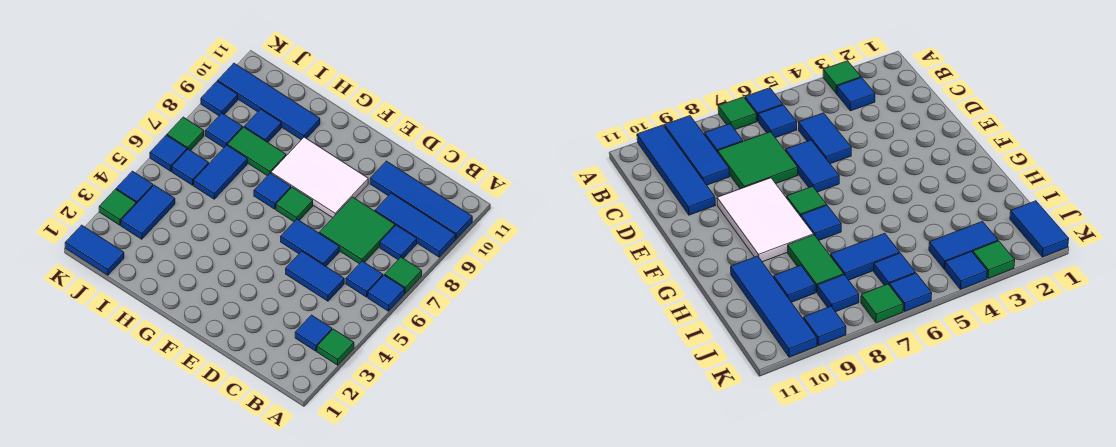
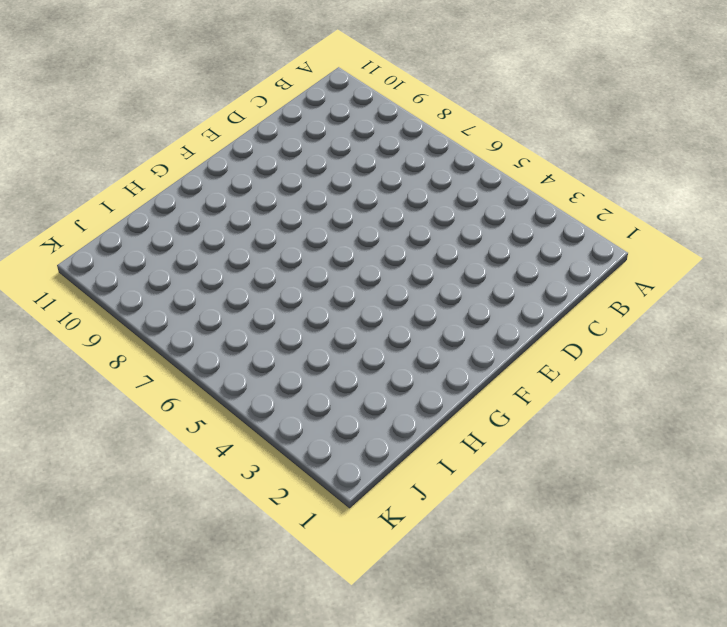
none -> green tile A3 level 1
none -> blue tile A6 level 1
none -> green tile A7 level 1

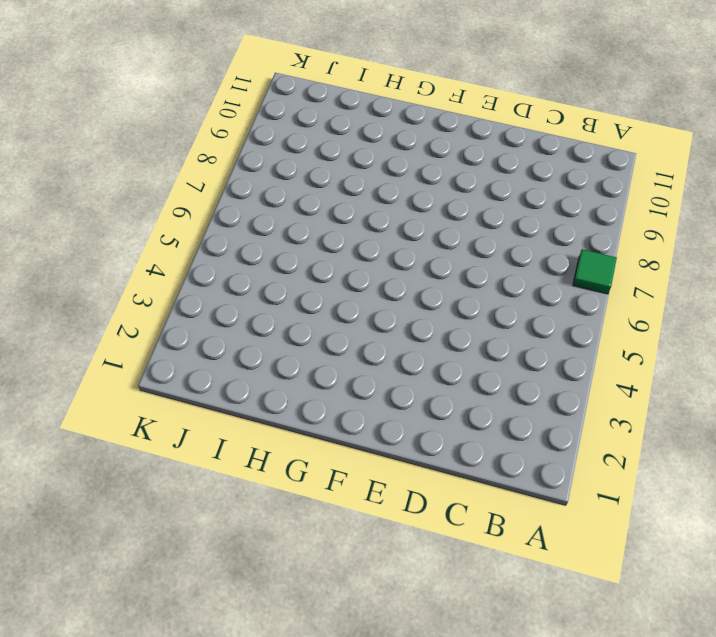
none -> green tile A3 level 1
none -> blue tile A6 level 1
none -> blue tile A9:C9 level 1

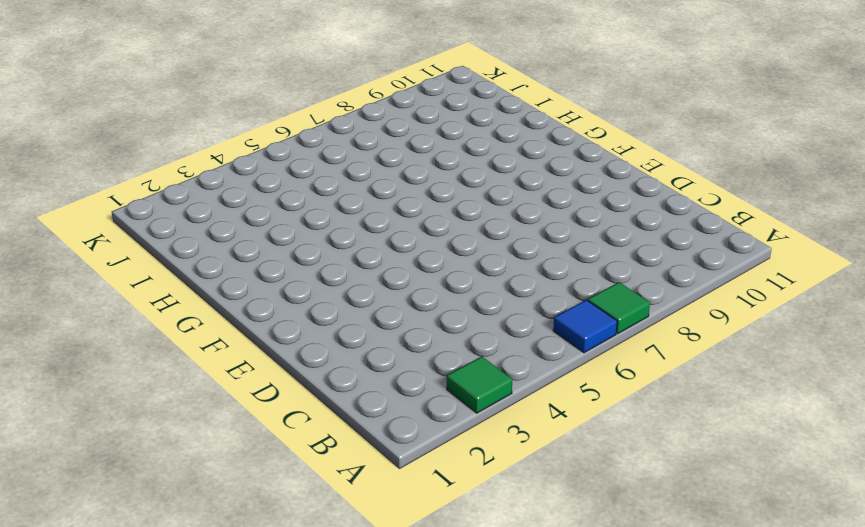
none -> blue tile A9:C9 level 1
none -> blue tile A10:D10 level 1
none -> blue tile B3 level 1

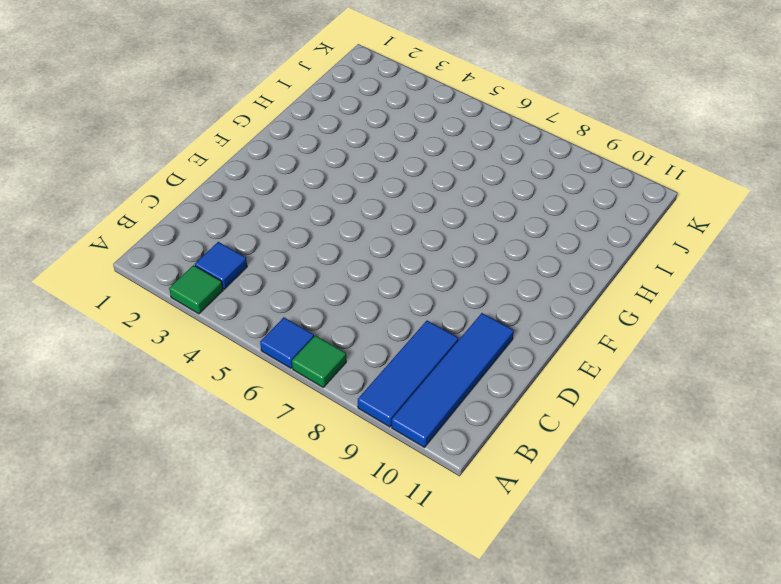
none -> blue tile B6 level 1
none -> blue tile B8 level 1
none -> blue tile C5:D5 level 1

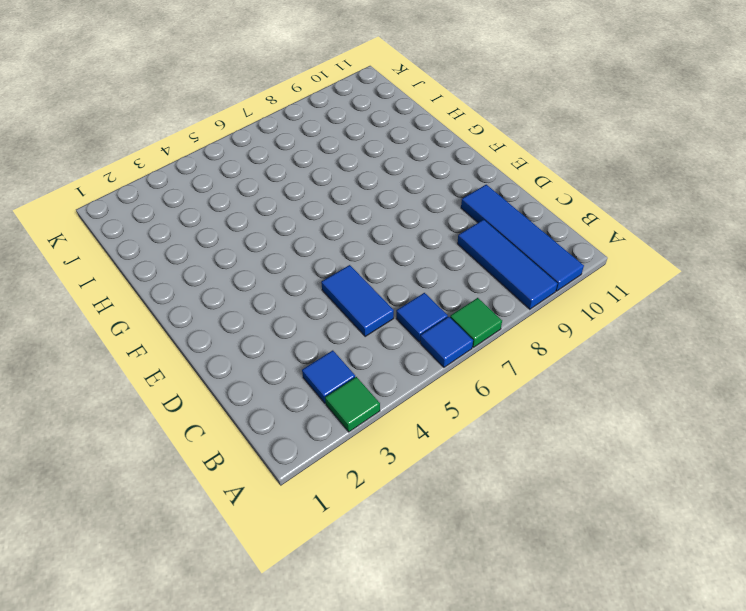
none -> blue tile B8 level 1
none -> green tile C7:D8 level 1
none -> blue tile D6:E6 level 1

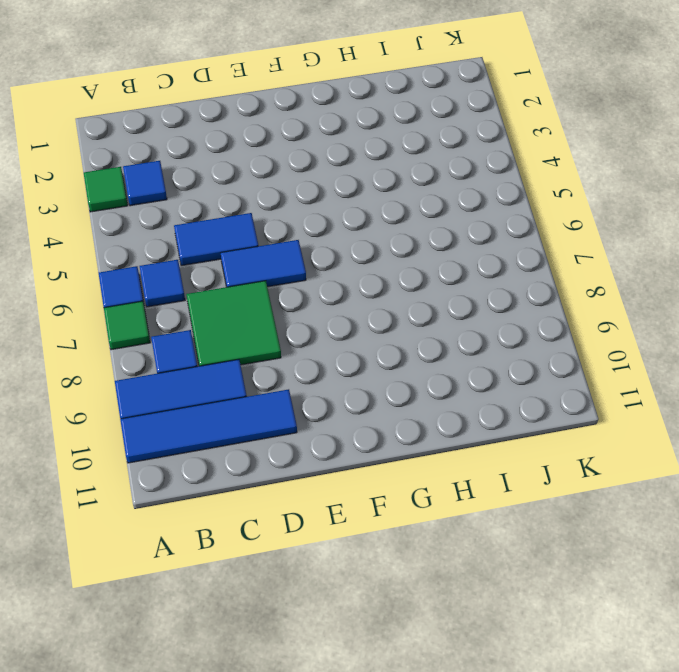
none -> white tile E8:G9 level 1
none -> green tile F7 level 1
none -> blue tile G7 level 1

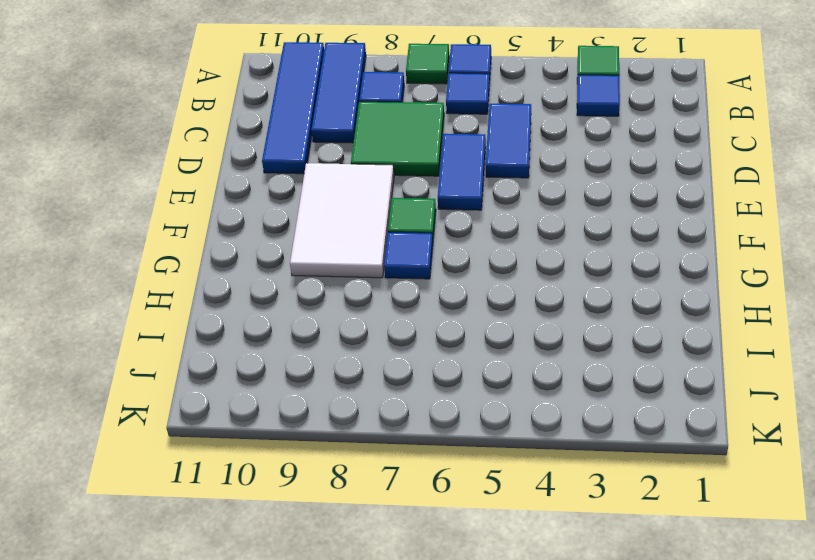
none -> green tile H8:I8 level 1
none -> blue tile H10:K10 level 1
none -> blue tile I6:I7 level 1

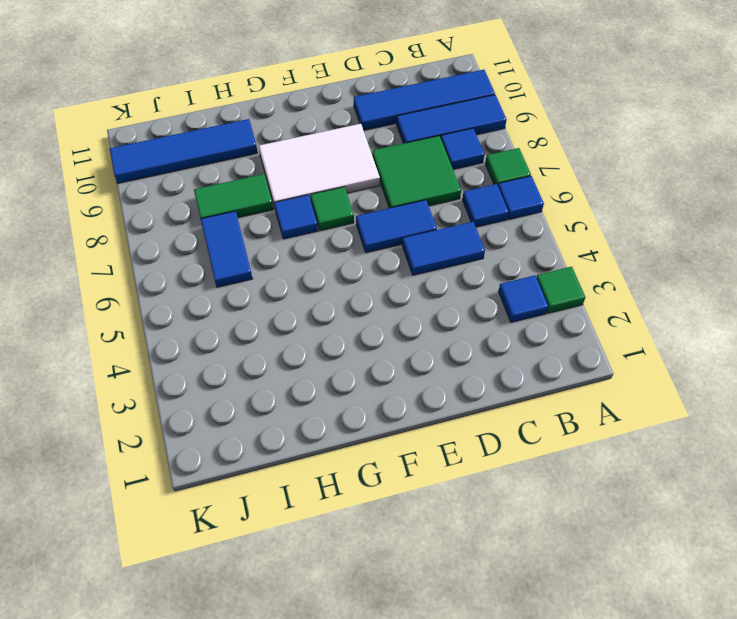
none -> blue tile I9 level 1
none -> blue tile J1:K1 level 1
none -> blue tile J3:J4 level 1

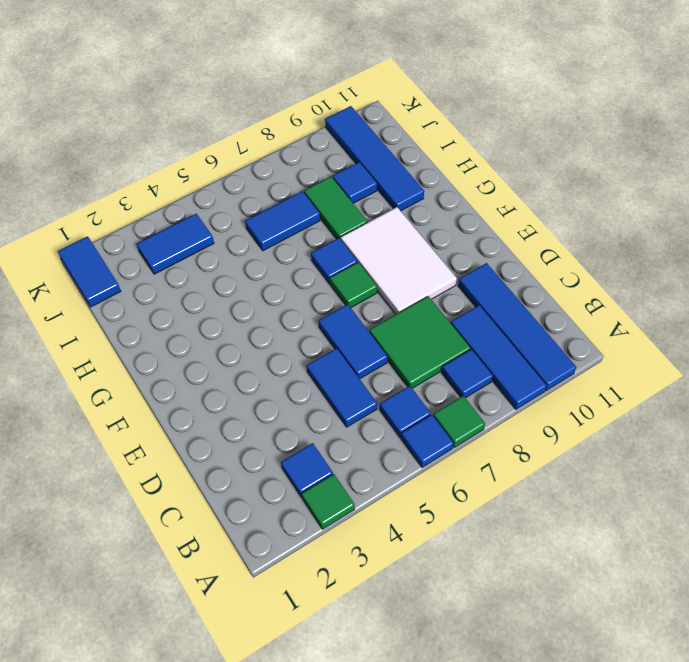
none -> blue tile J6 level 1
none -> blue tile J8 level 1
none -> green tile K3 level 1

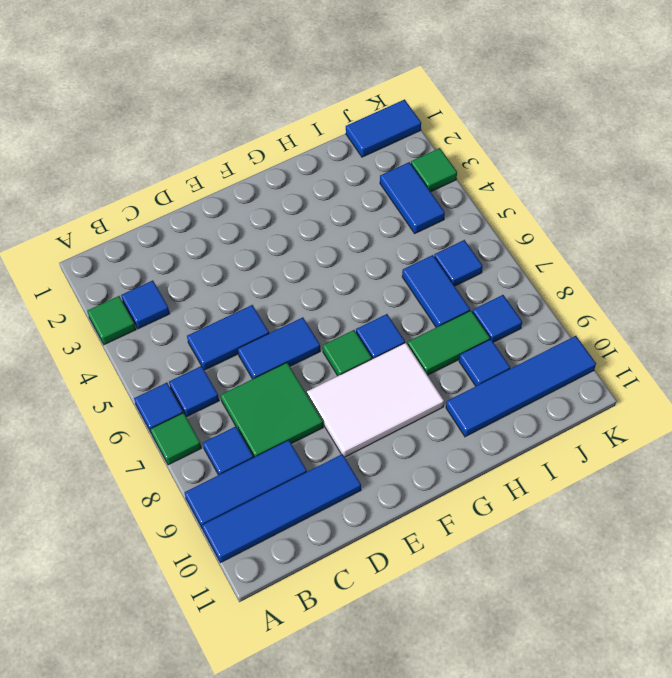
none -> blue tile K4 level 1
none -> blue tile K6 level 1
none -> green tile K7 level 1

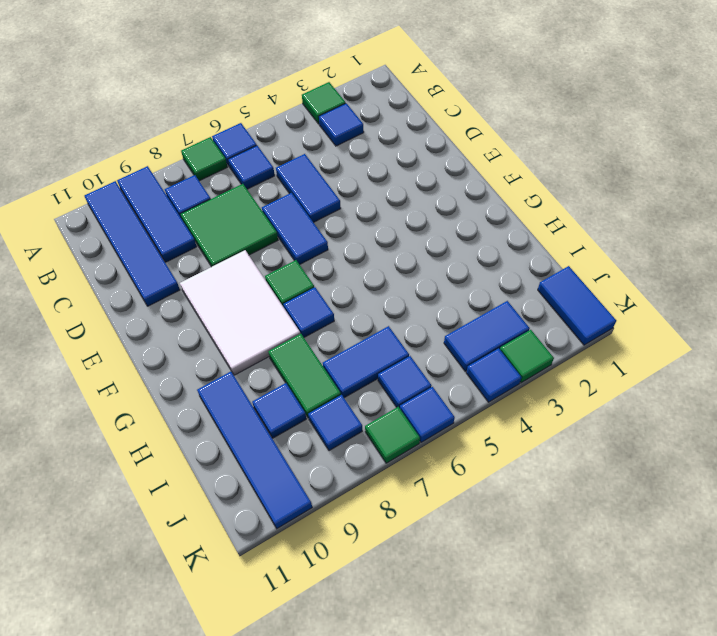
none -> blue tile K9 level 1

